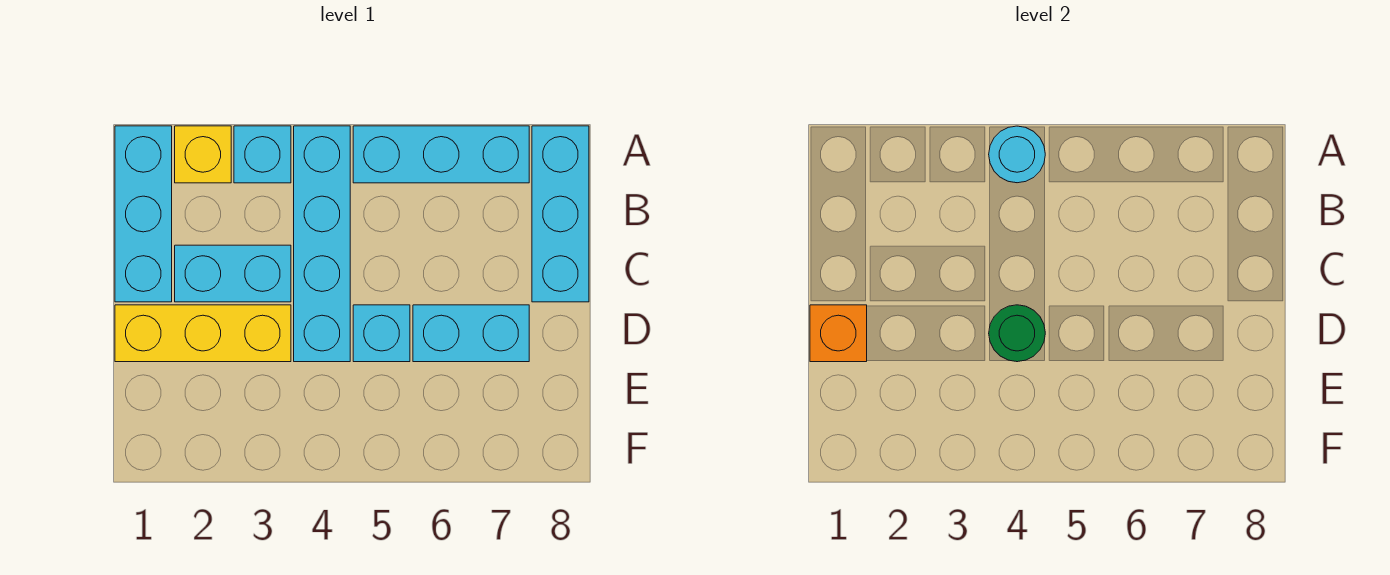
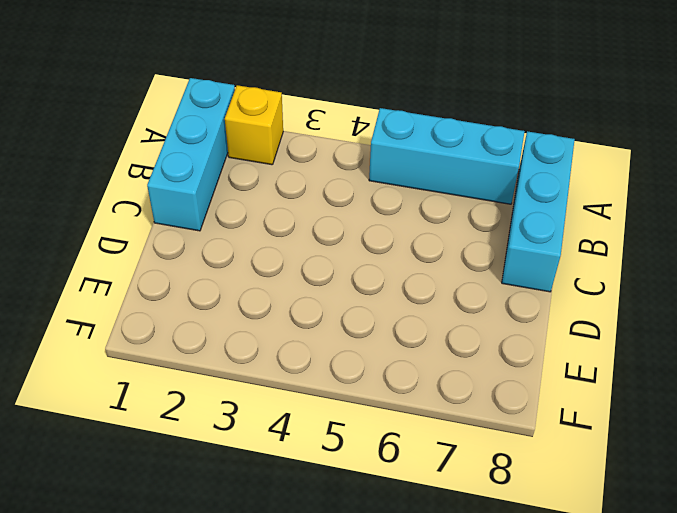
none -> cyan brick A3 level 1
none -> cyan brick A4:D4 level 1
none -> cyan brick C2:C3 level 1

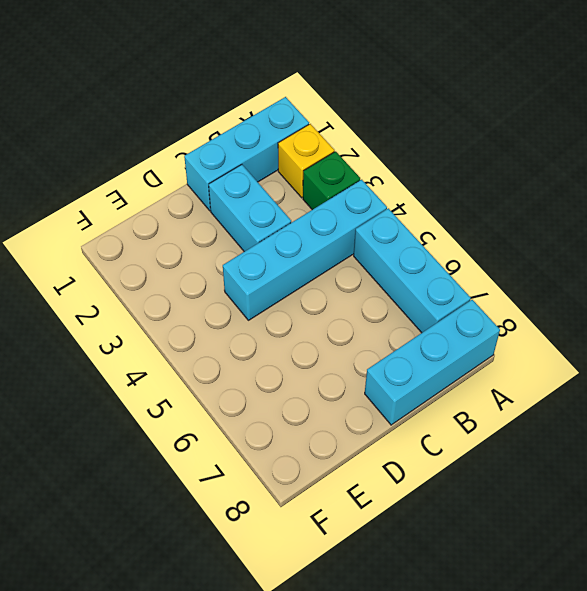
green brick A3 level 1 -> cyan brick A3 level 1
none -> yellow brick D1:D3 level 1
none -> cyan brick D5 level 1
none -> cyan brick D6:D7 level 1

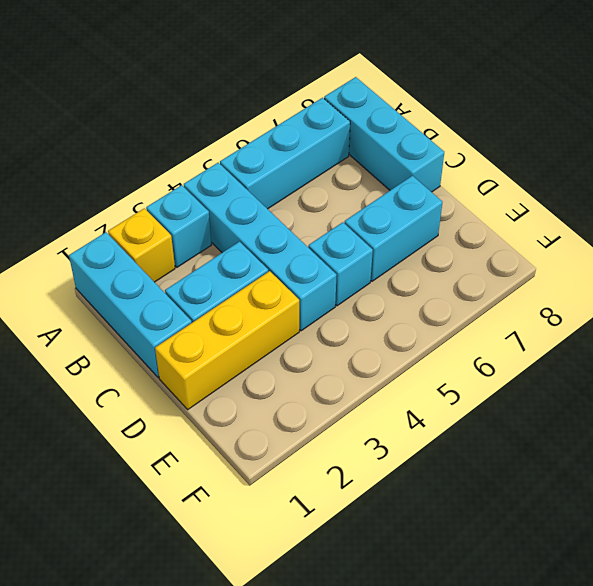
none -> cyan round brick A4 level 2
none -> orange brick D1 level 2
none -> green round brick D4 level 2

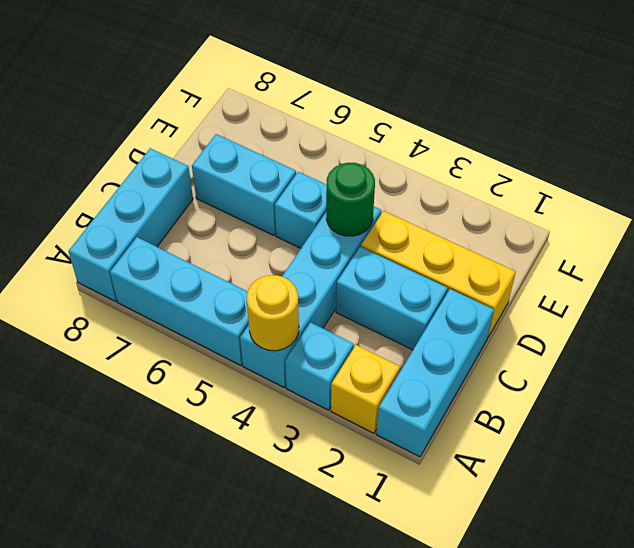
yellow round brick A4 level 2 -> cyan round brick A4 level 2
none -> orange brick D1 level 2

